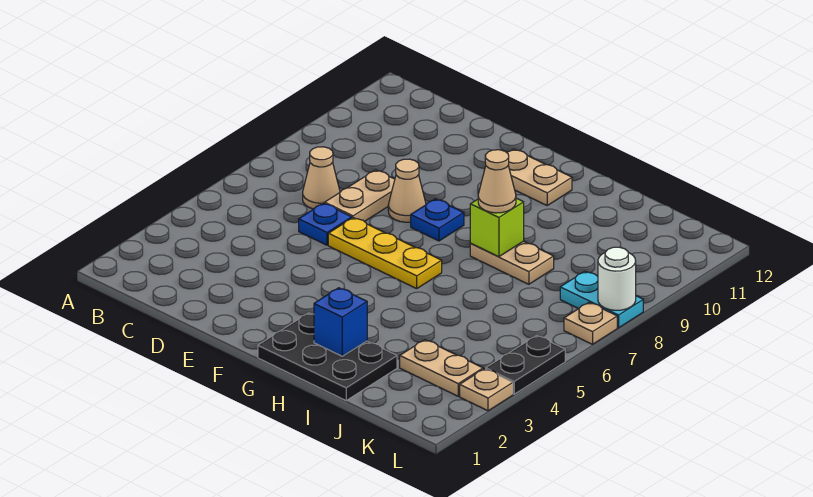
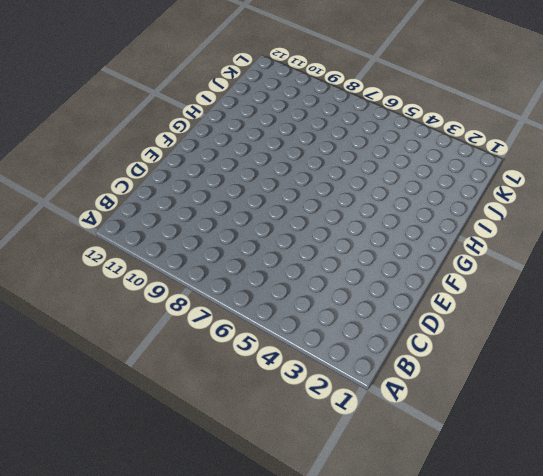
none -> tan cone C7 level 1
none -> blue plate D6 level 1
none -> tan plate D7:D8 level 1

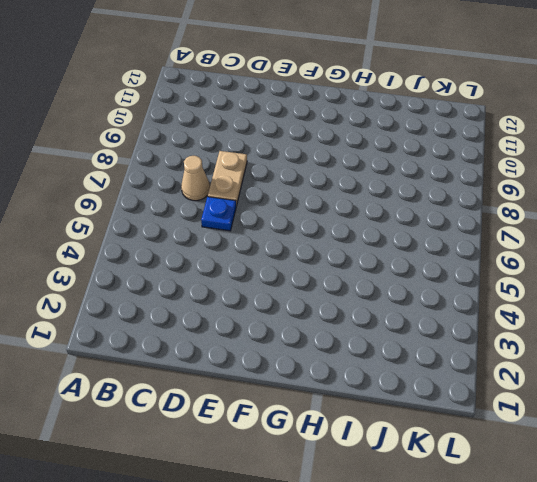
none -> yellow plate E6:G6 level 1
none -> tan cone E8 level 1
none -> blue plate F8 level 1

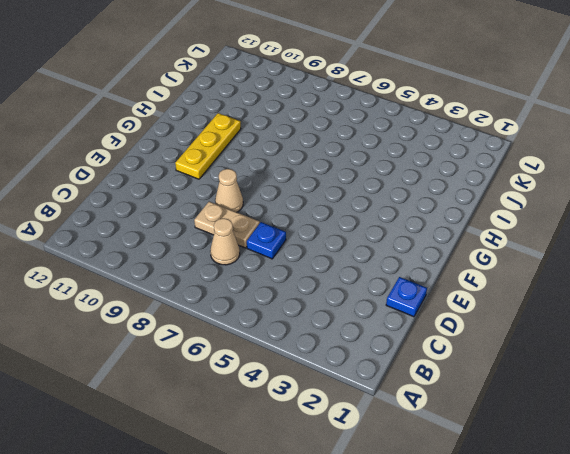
blue plate D1 level 1 -> blue plate F8 level 1
yellow plate F10:H10 level 1 -> yellow plate E6:G6 level 1
none -> tan plate F11:G11 level 1
none -> black plate G1:I2 level 1
none -> tan plate H8:I8 level 1

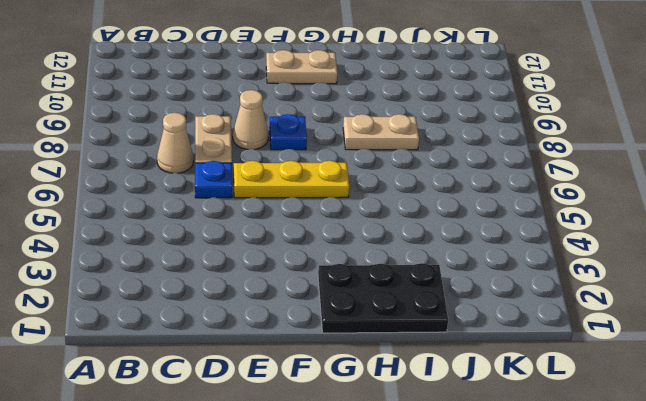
none -> tan plate J3:K3 level 1
none -> cyan plate K8:L8 level 1
none -> tan plate L3 level 1

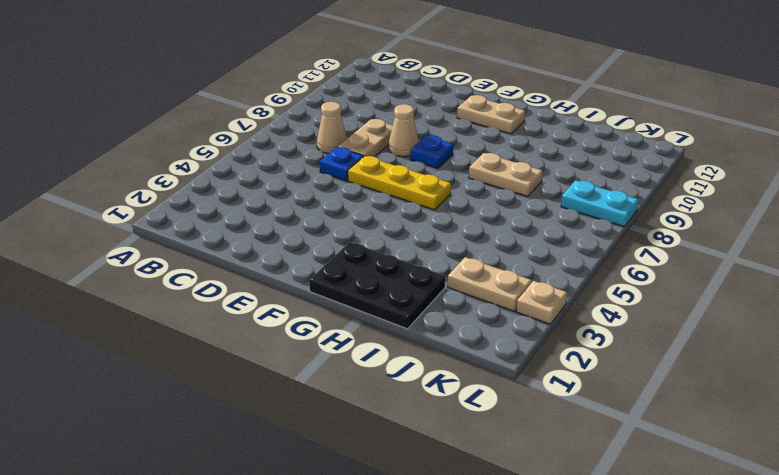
none -> black plate L4:L5 level 1
none -> tan plate L7 level 1
none -> blue brick H2 level 2

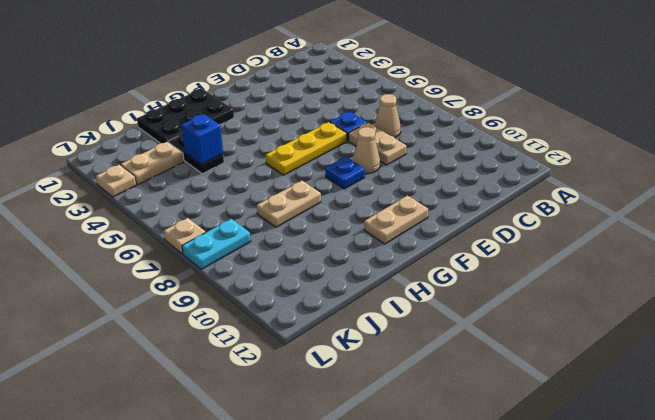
black plate I3:I4 level 1 -> black plate L4:L5 level 1
blue brick I4 level 2 -> blue brick H2 level 2
none -> lime brick H8 level 2
none -> white round brick L8 level 2
none -> tan cone H8 level 3

